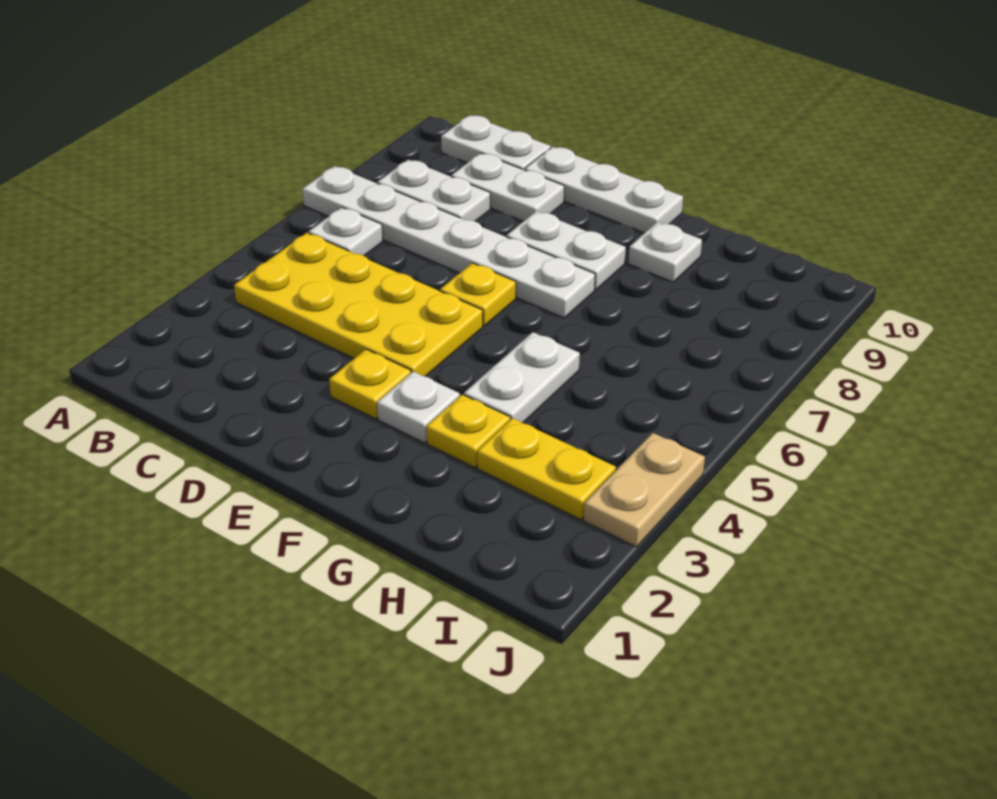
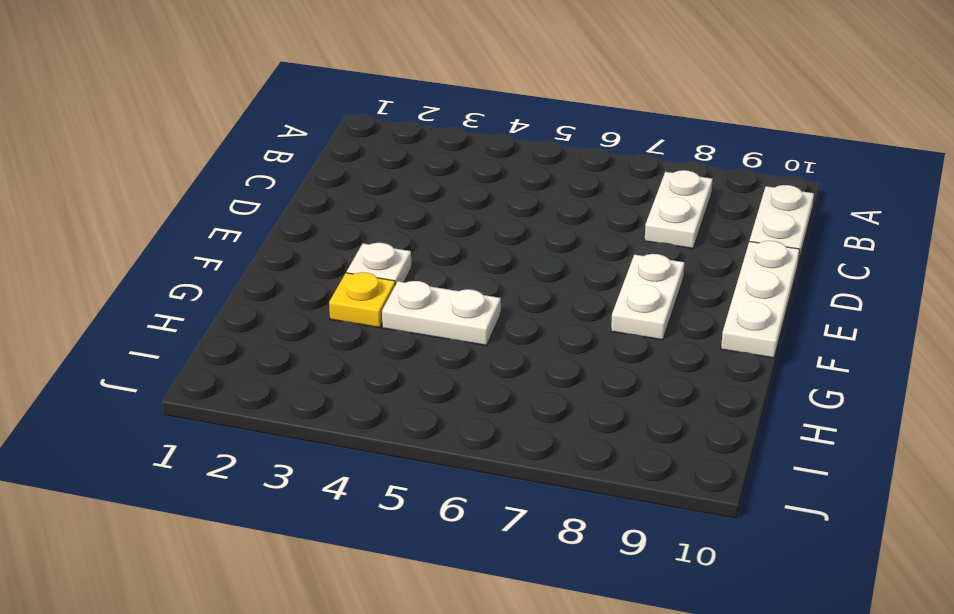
none -> white plate A7:F7 level 1
none -> yellow plate B4:E5 level 1
none -> white plate B6 level 1

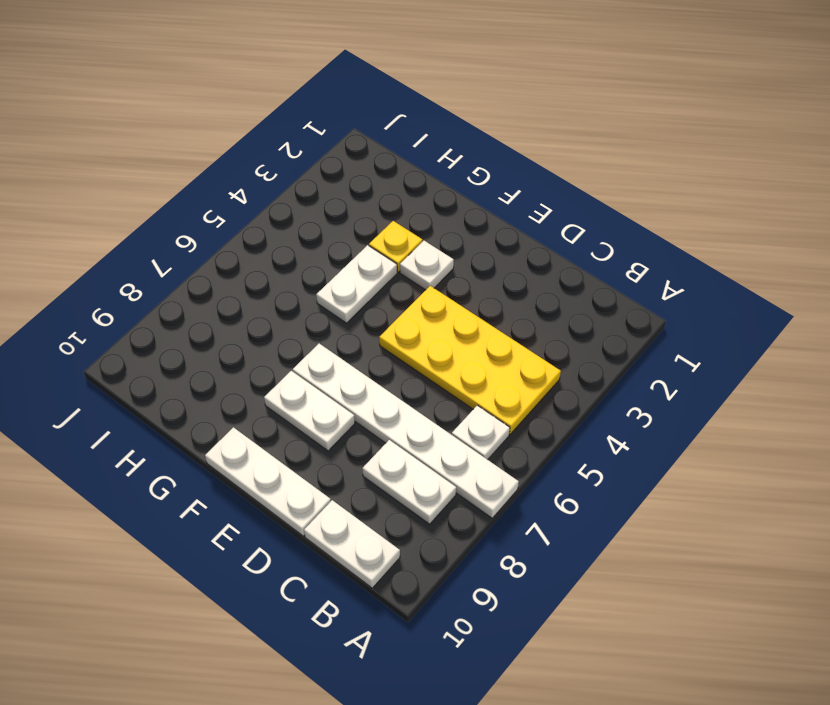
none -> white plate C9:D9 level 1
none -> yellow plate E3 level 1
none -> yellow plate E6 level 1

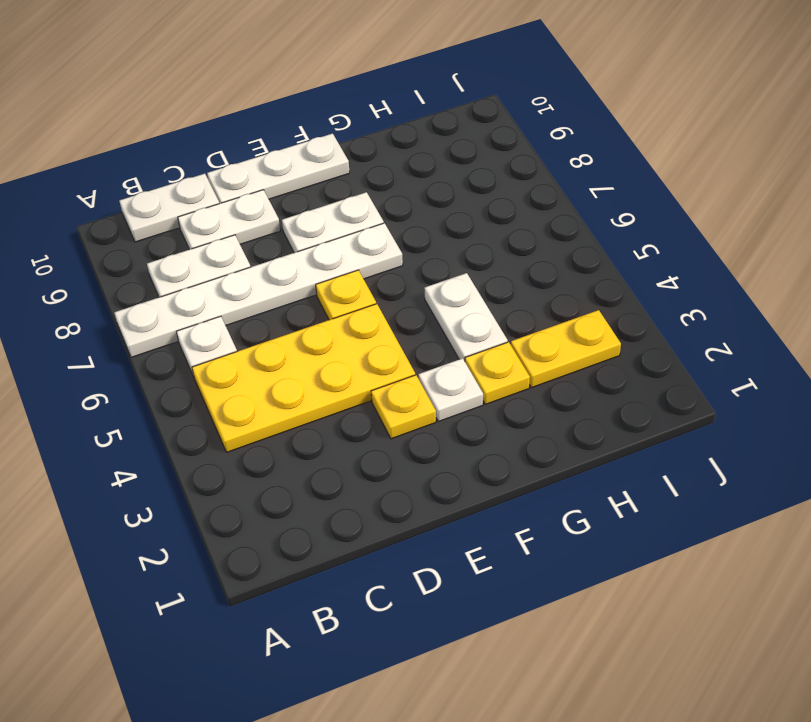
none -> white plate G9 level 1
none -> tan plate J3:J4 level 1

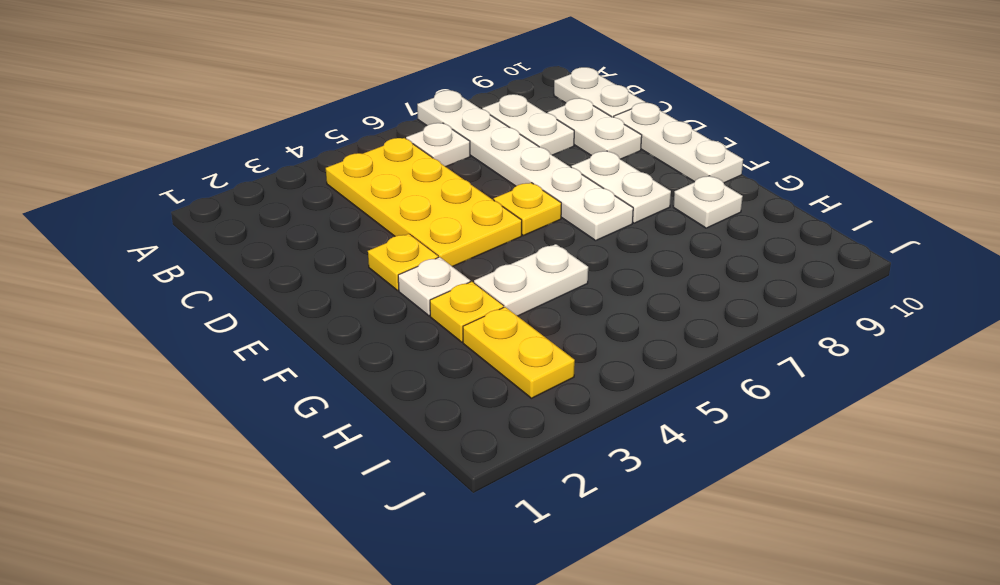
none -> tan plate J3:J4 level 1

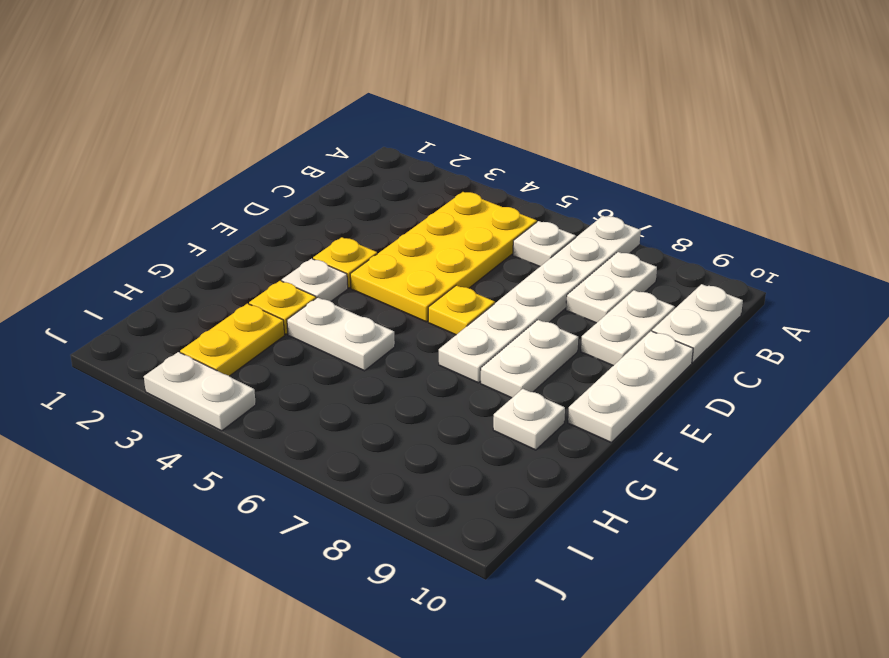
white plate J3:J4 level 1 -> tan plate J3:J4 level 1

